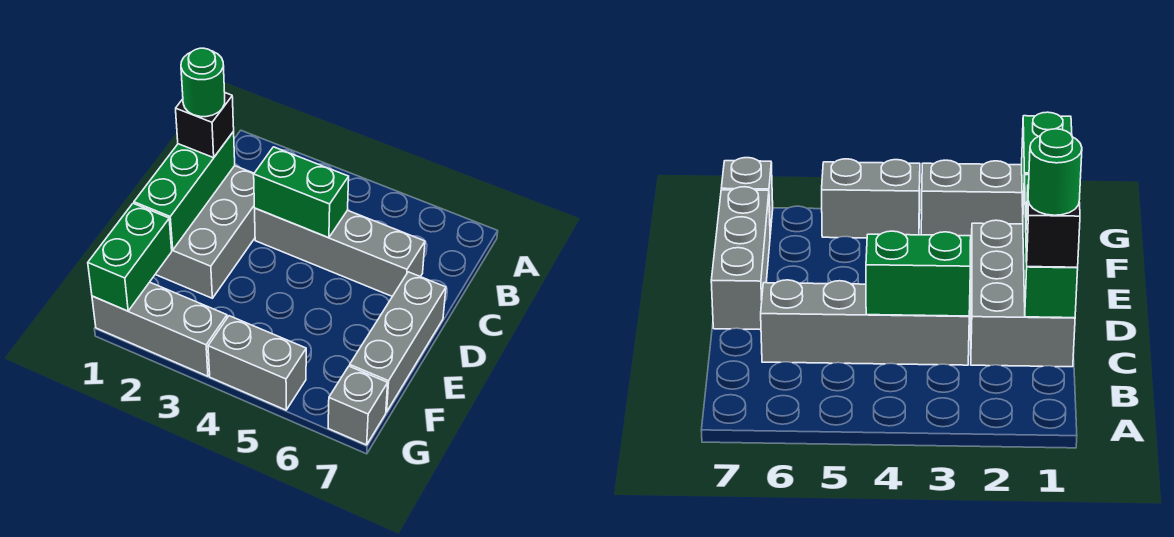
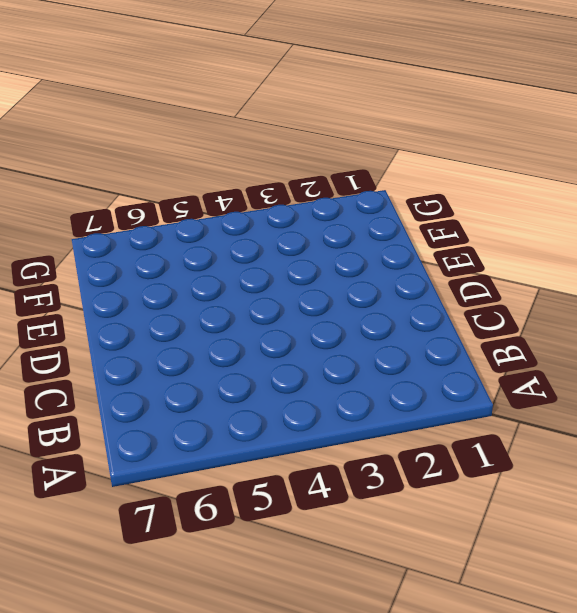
none -> grey brick C1:E2 level 1
none -> grey brick C3:C6 level 1

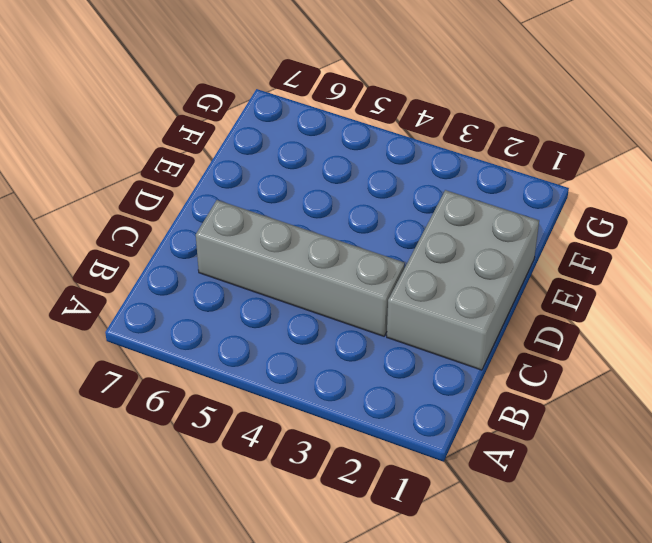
none -> grey brick D7:F7 level 1
none -> grey brick G1:G3 level 1

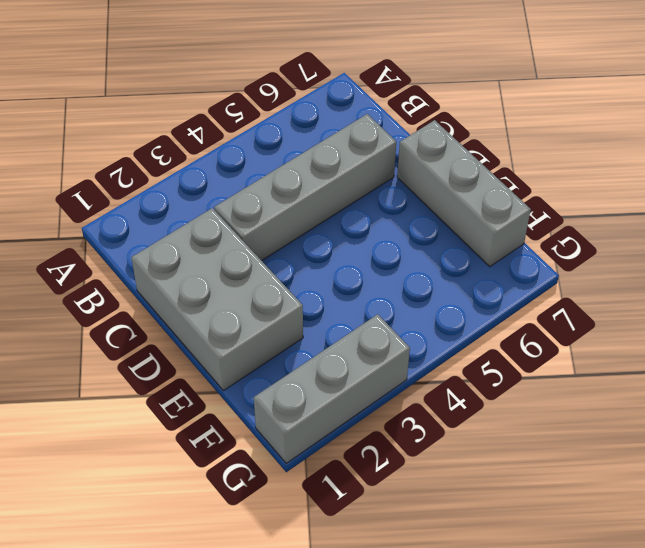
none -> grey brick G4:G5 level 1
none -> grey brick G7 level 1

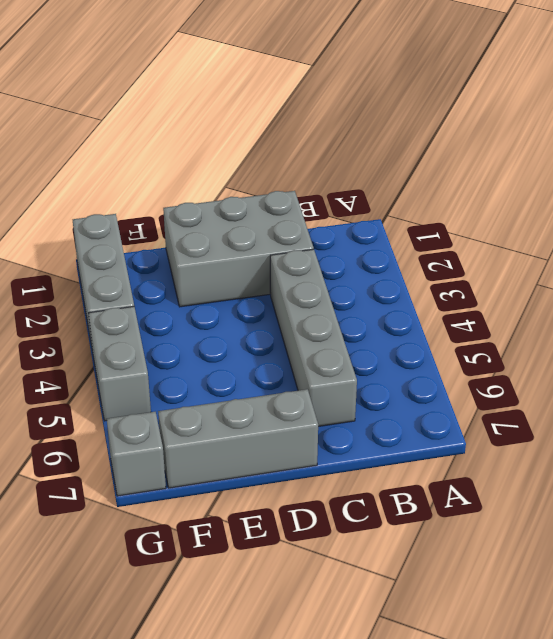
none -> green brick C1:E1 level 2
none -> green brick C3:C4 level 2

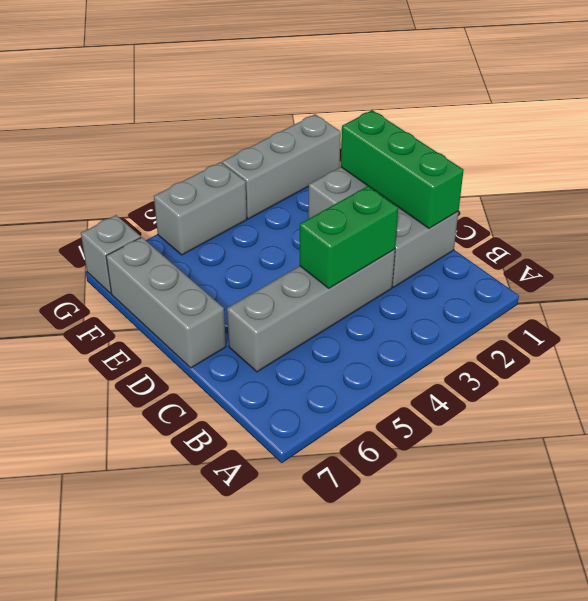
none -> green brick F1:G1 level 2
none -> black brick C1 level 3

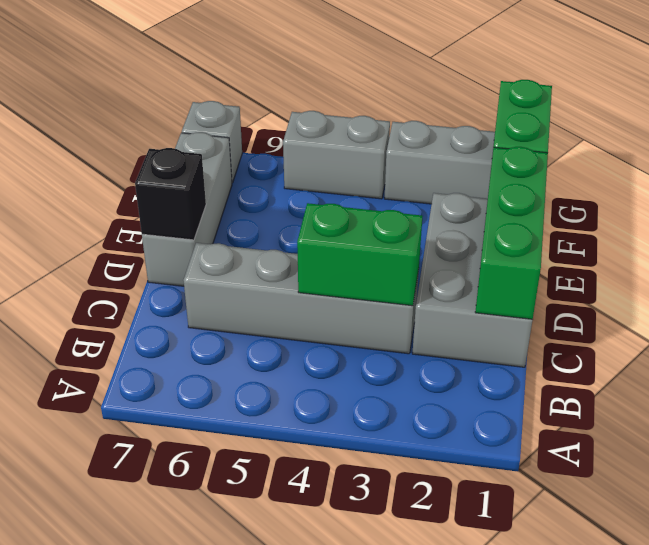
black brick D7 level 2 -> black brick C1 level 3
none -> green round brick C1 level 4

